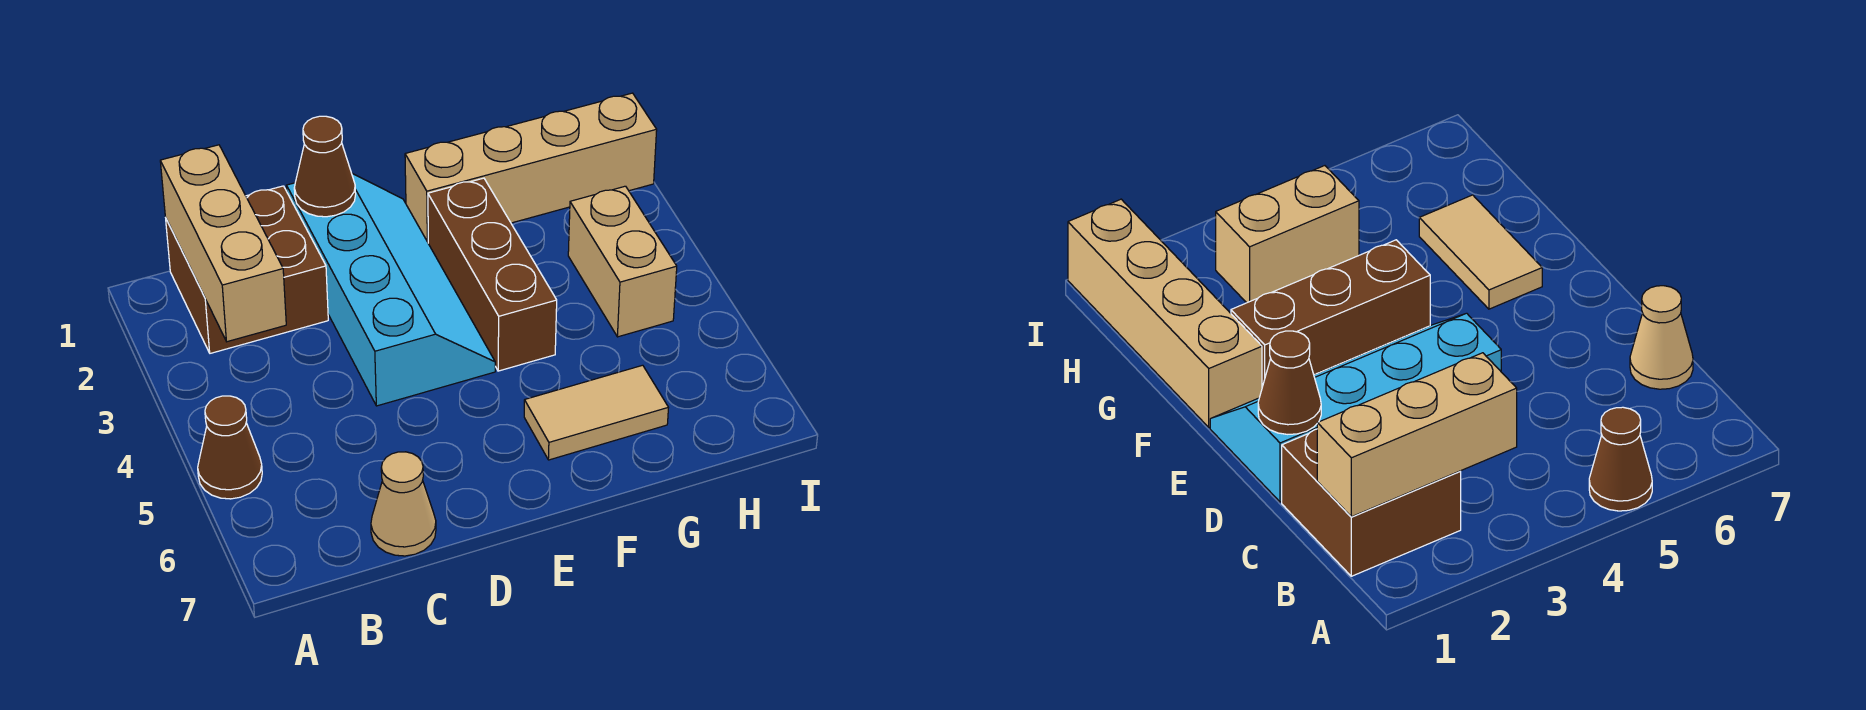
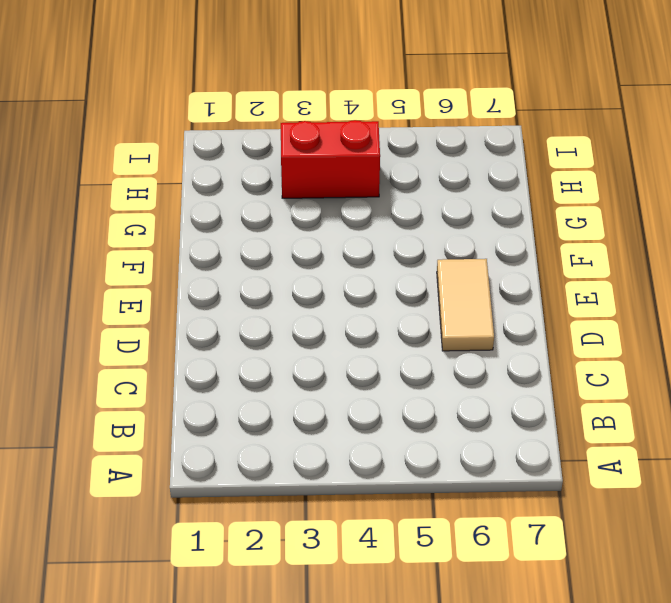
tan tile D6:E6 level 1 -> tan tile F6:G6 level 1
red brick H3:H4 level 1 -> tan brick H3:H4 level 1
none -> brown cone A5 level 1
none -> brown brick B1:C2 level 1

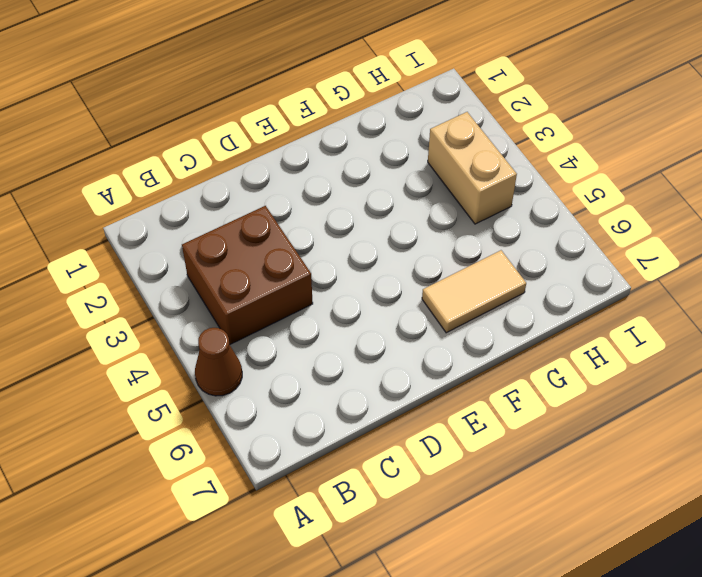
brown brick B3:C4 level 1 -> brown brick B1:C2 level 1
none -> tan cone C7 level 1
none -> cyan slope D1:E4 level 1 top D

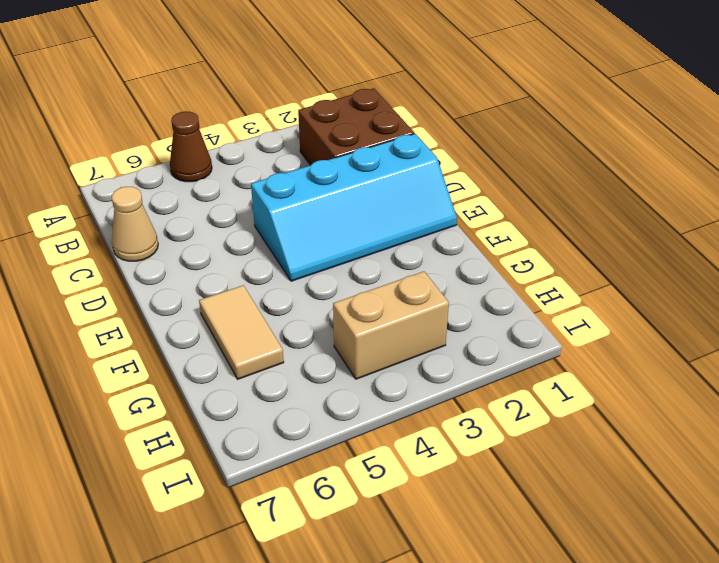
none -> tan brick F1:I1 level 1
none -> brown brick F2:F4 level 1

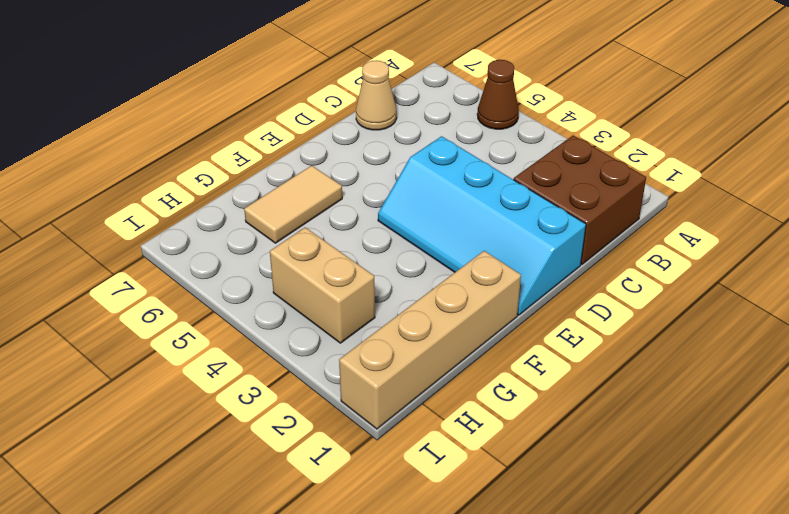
none -> brown brick F2:F4 level 1
none -> tan brick B1:B3 level 2

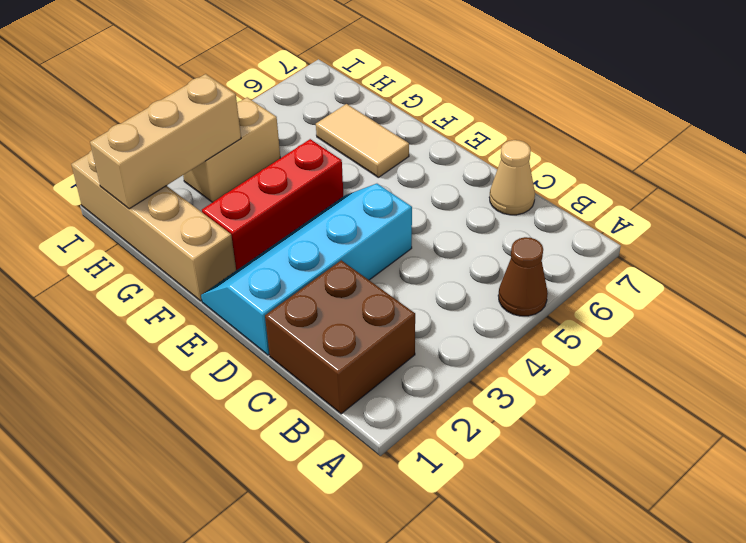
red brick F2:F4 level 1 -> brown brick F2:F4 level 1
tan brick H1:H3 level 2 -> tan brick B1:B3 level 2
none -> brown cone D1 level 2

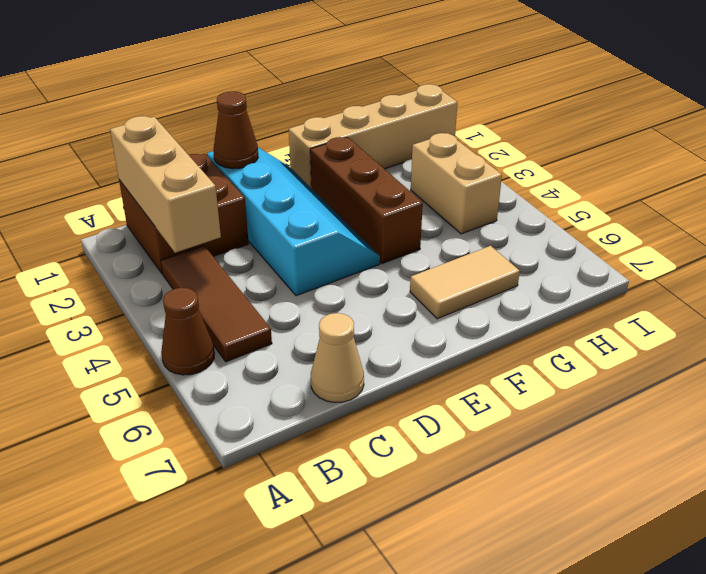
brown tile B3:B5 level 1 -> none

